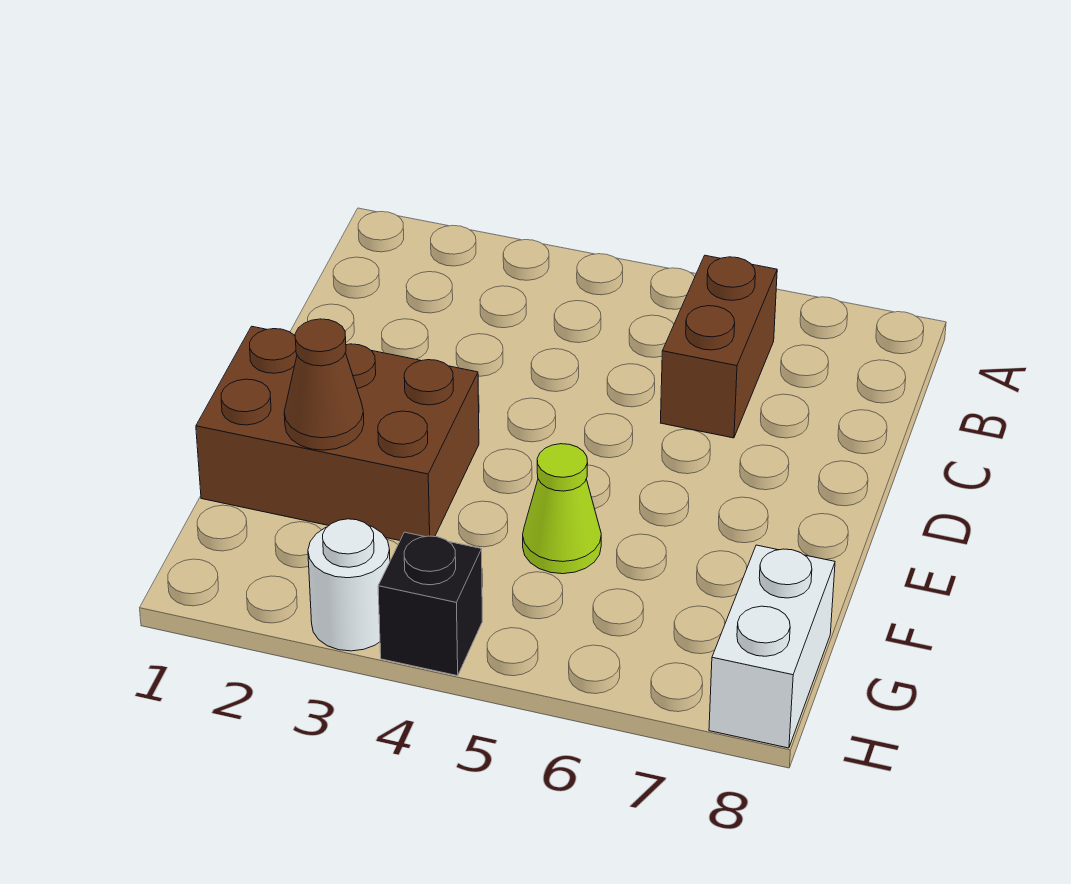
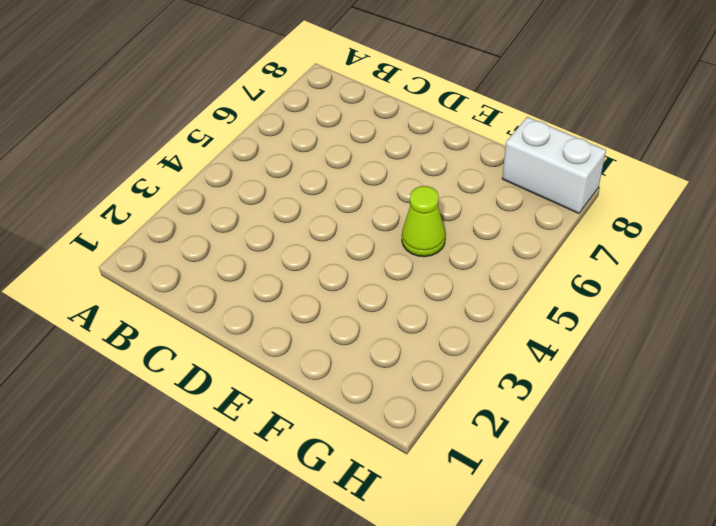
none -> brown brick B6:C6 level 1
none -> brown brick E1:F3 level 1

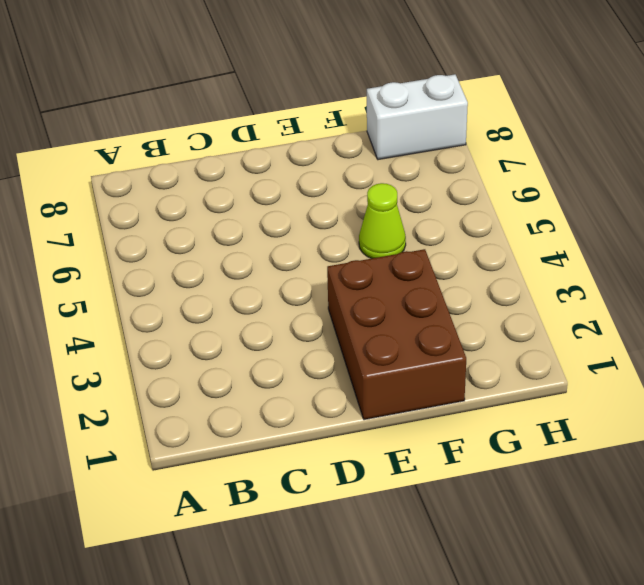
none -> brown brick B6:C6 level 1
none -> white round brick H3 level 1

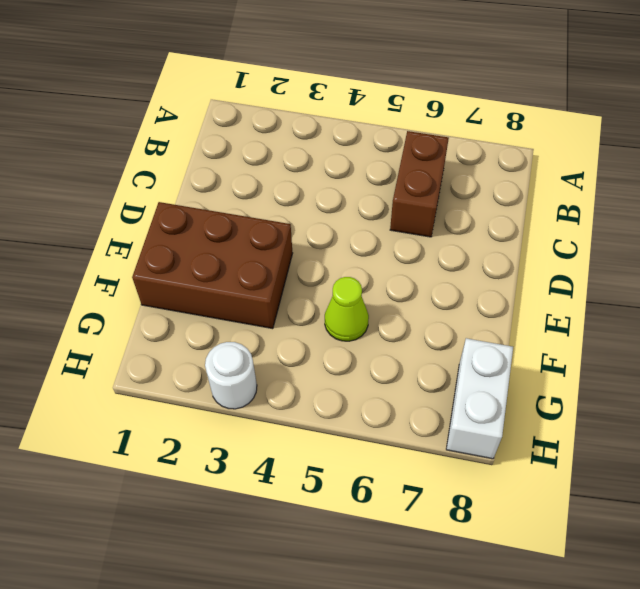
none -> black brick H4 level 1
none -> brown cone F2 level 2

